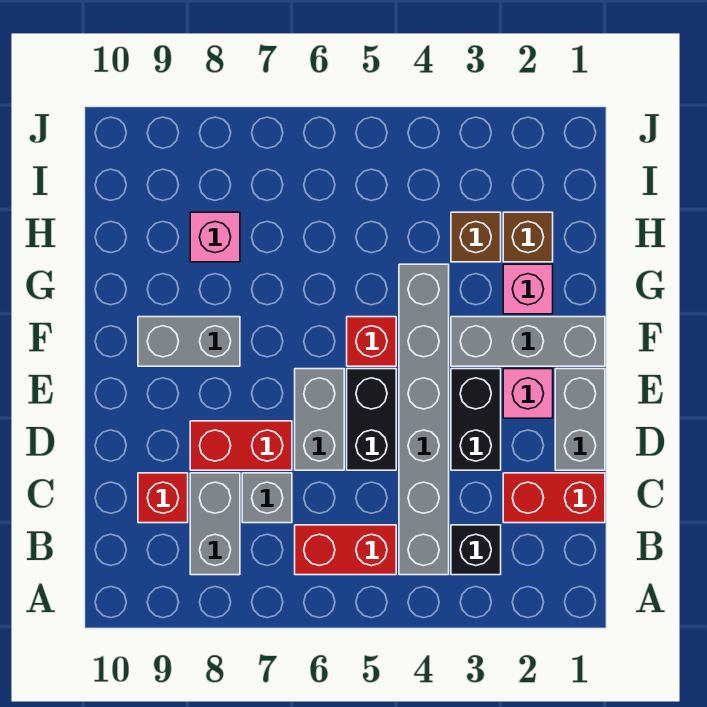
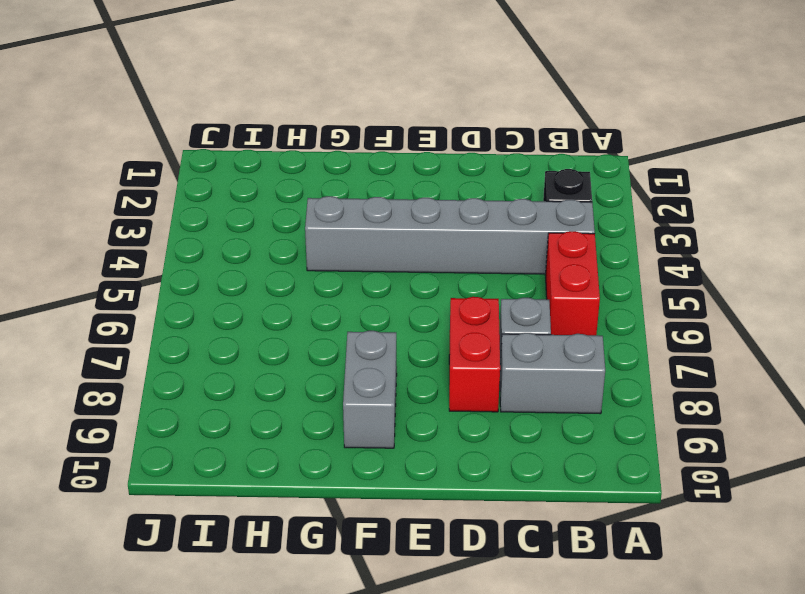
none -> red brick C1:C2 level 1
none -> red brick C9 level 1
none -> grey brick D1:E1 level 1

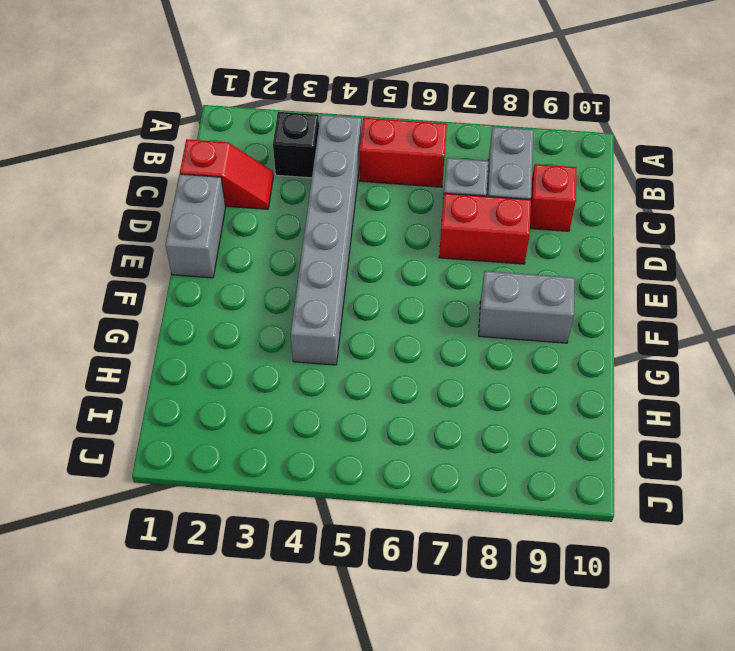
red slope C1:C2 level 1 top 1 -> red brick C1:C2 level 1
none -> black brick D3:E3 level 1
none -> black brick D5:E5 level 1
none -> grey brick D6:E6 level 1

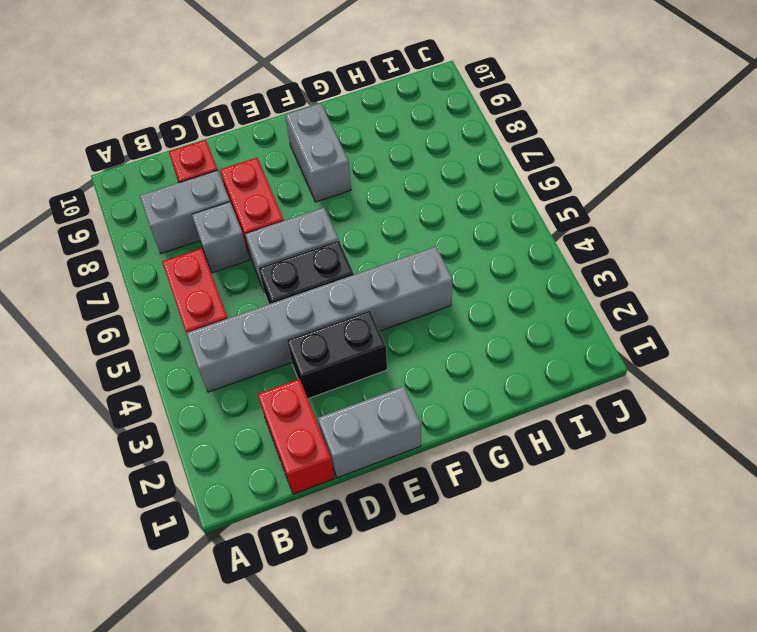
none -> black brick B3 level 1
none -> pink brick E2 level 1
none -> grey brick F1:F3 level 1

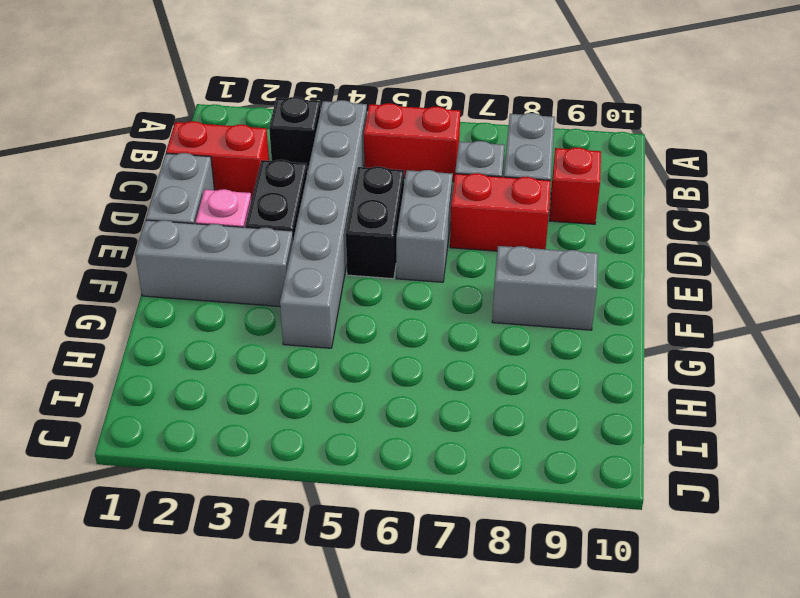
none -> red brick F5 level 1
none -> pink brick G2 level 1
none -> brown brick H2 level 1

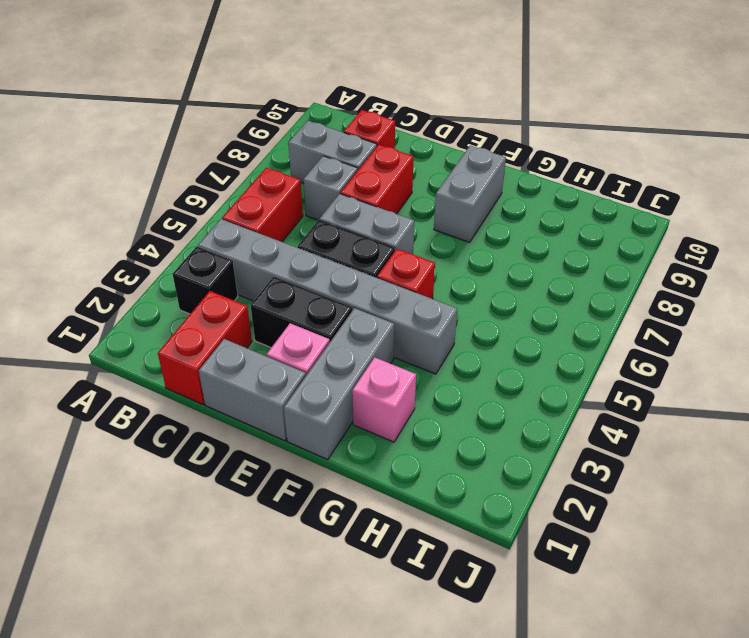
none -> brown brick H2 level 1
none -> brown brick H3 level 1
none -> pink brick H8 level 1

